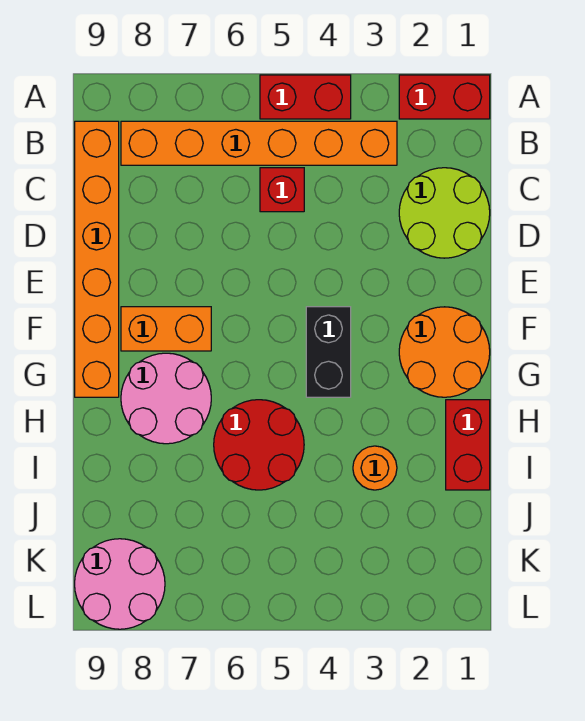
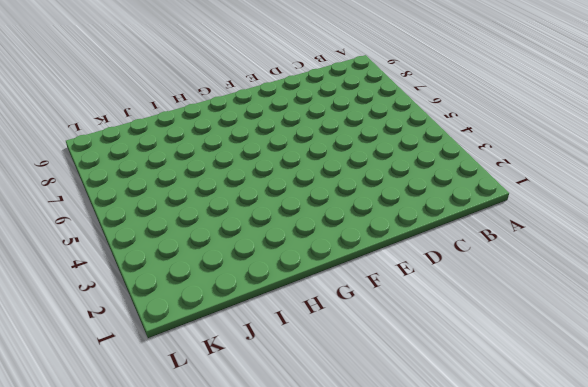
none -> red brick A1:A2 level 1
none -> red brick A4:A5 level 1
none -> orange brick B3:B8 level 1

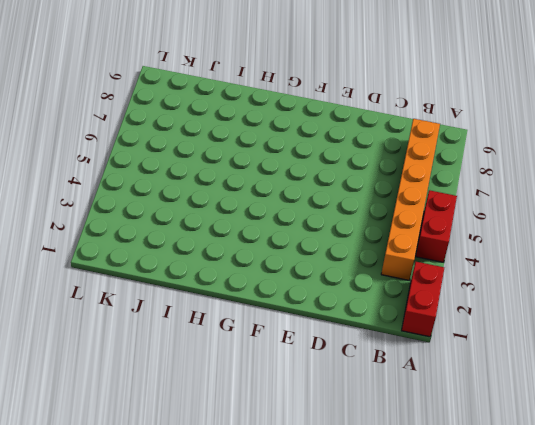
none -> orange brick B9:G9 level 1
none -> lime round brick C1:D2 level 1
none -> red brick C5 level 1

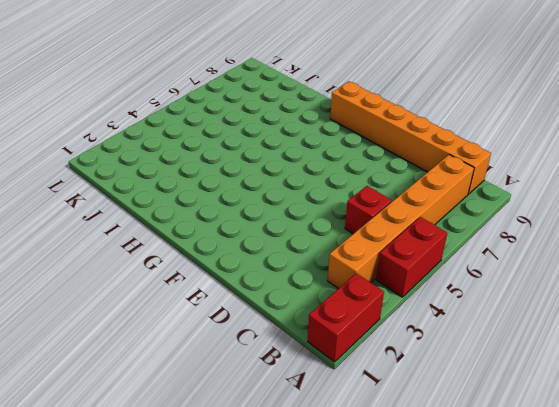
none -> lime round brick C1:D2 level 1
none -> orange round brick F1:G2 level 1
none -> black brick F4:G4 level 1

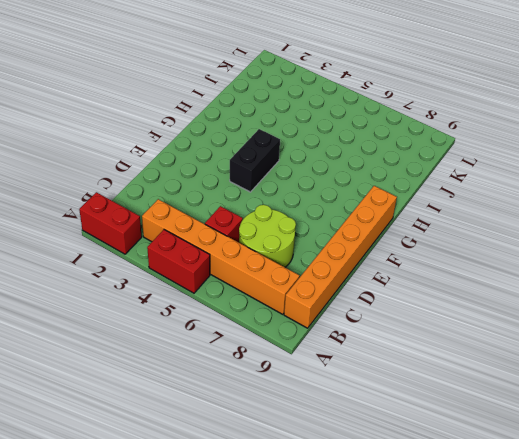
lime round brick C6:D7 level 1 -> lime round brick C1:D2 level 1
none -> orange round brick F1:G2 level 1
none -> orange brick F7:F8 level 1
none -> pink round brick G7:H8 level 1

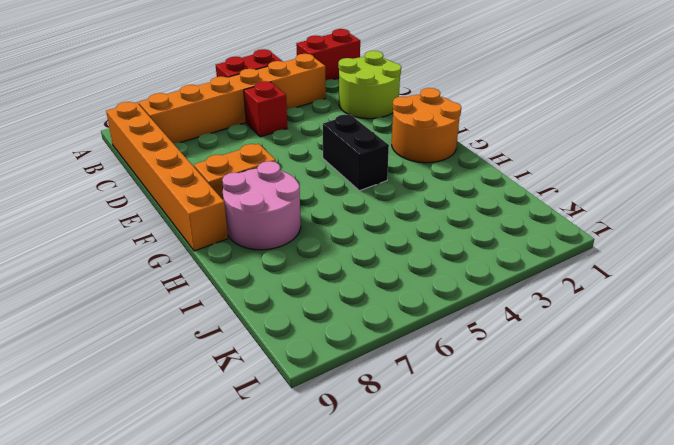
none -> red brick H1:I1 level 1
none -> red round brick H5:I6 level 1
none -> orange round brick I3 level 1

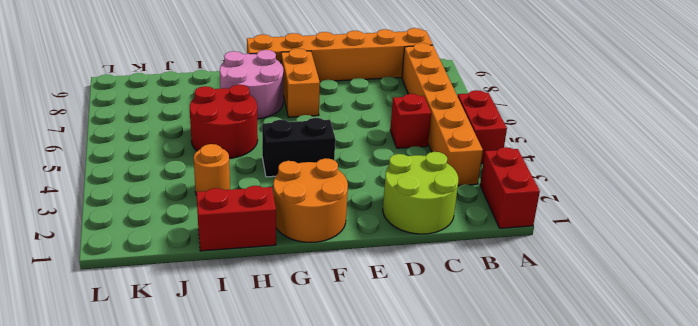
none -> pink round brick K8:L9 level 1

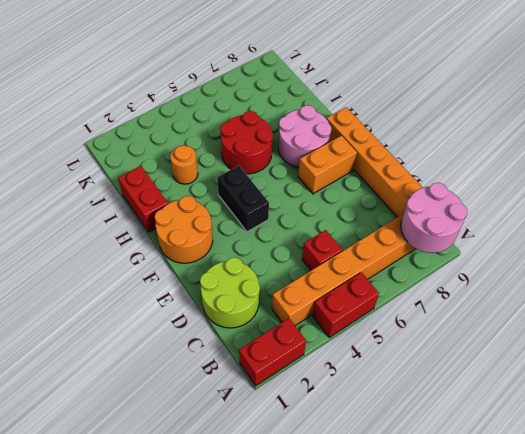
pink round brick A8:B9 level 2 -> pink round brick K8:L9 level 1

